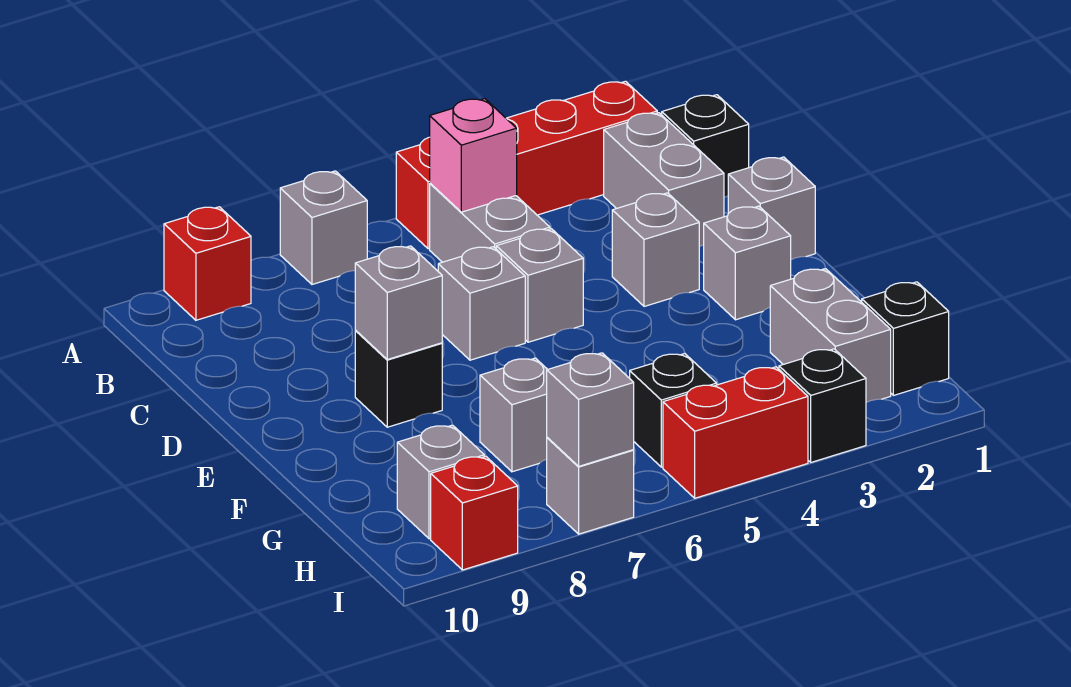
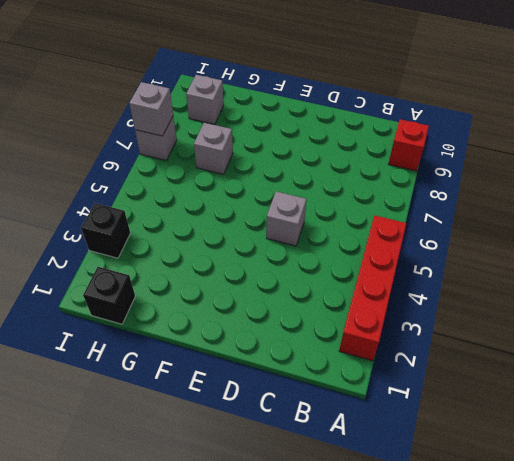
none -> grey brick A7 level 1
none -> black brick B1 level 1
none -> grey brick B2:C2 level 1

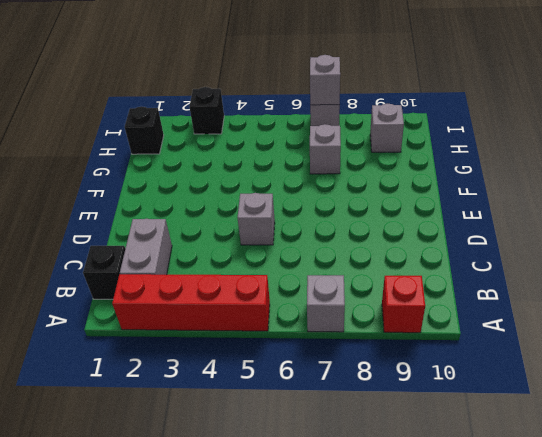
none -> grey brick B5:C5 level 1
none -> grey brick D1 level 1
none -> grey brick D3 level 1

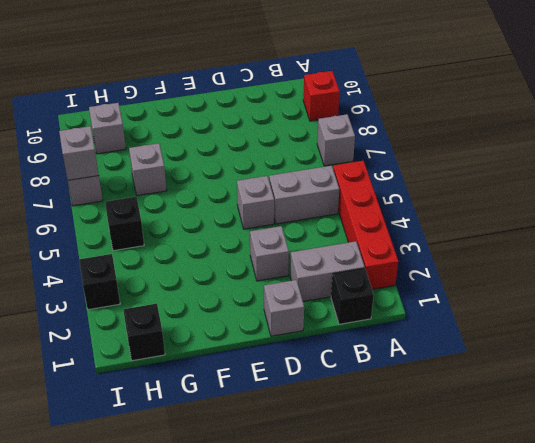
none -> grey brick D6 level 1
none -> grey brick E2 level 1
none -> black brick E8 level 1

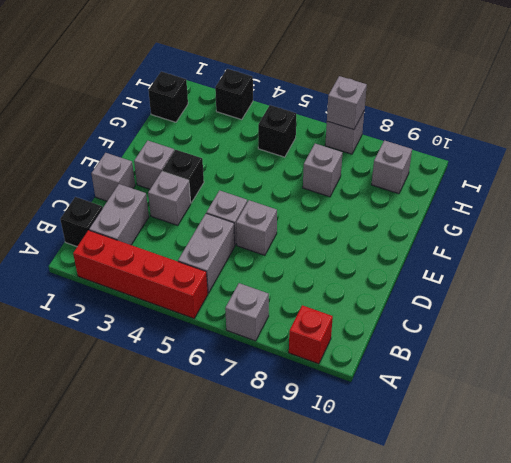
black brick E3 level 1 -> black brick E8 level 1
none -> grey brick G2:H2 level 1
none -> red brick I4:I5 level 1
none -> red brick I9 level 1

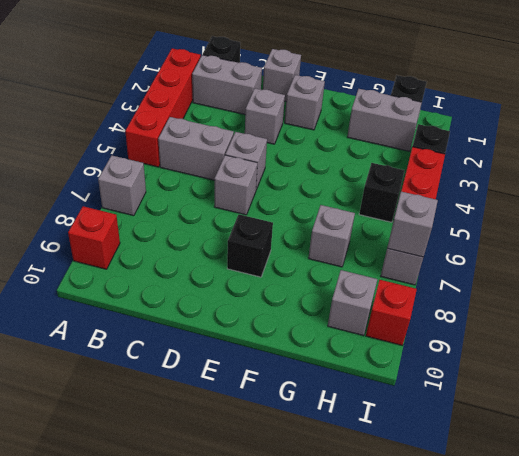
none -> pink brick B5 level 2
none -> grey brick E8 level 2

